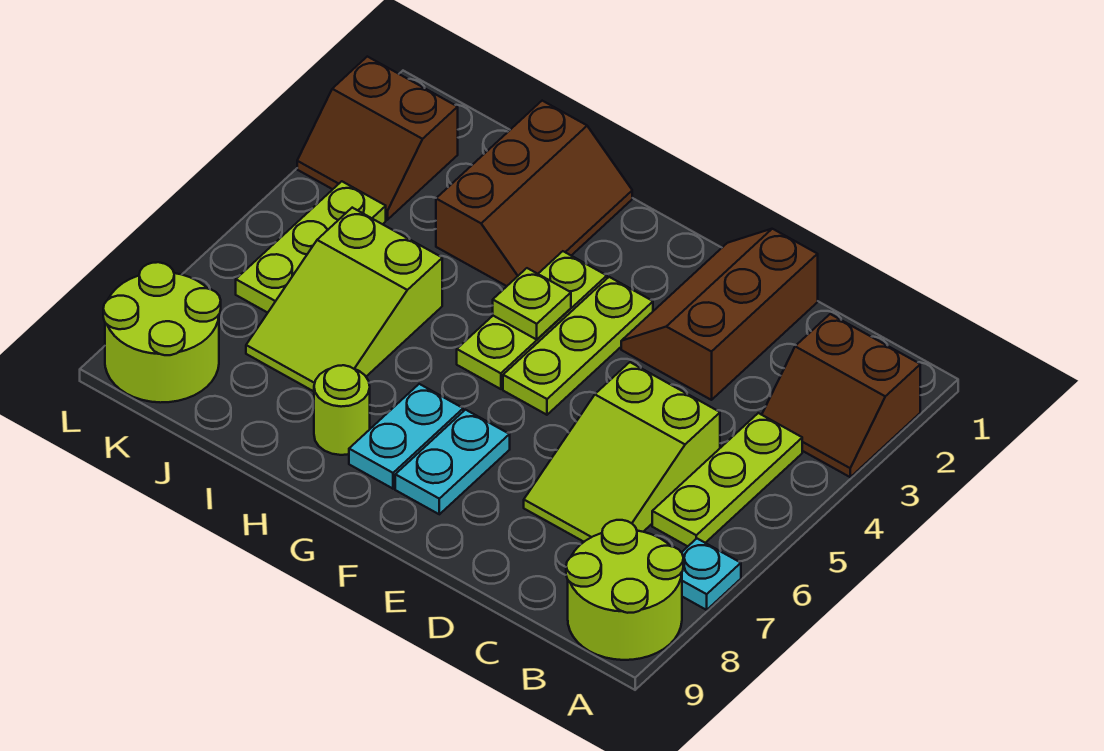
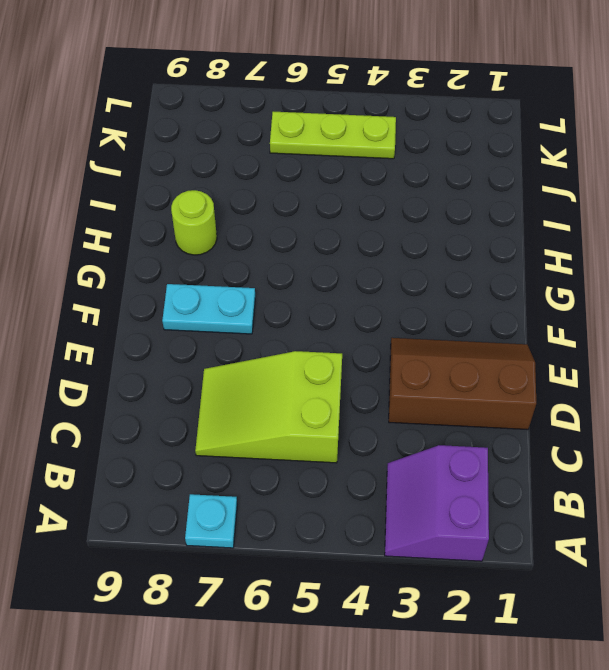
purple slope A2:B3 level 1 top 2 -> brown slope A2:B3 level 1 top 2
none -> lime round brick A8:B9 level 1
none -> lime plate B4:B6 level 1
none -> lime plate F3:F5 level 1

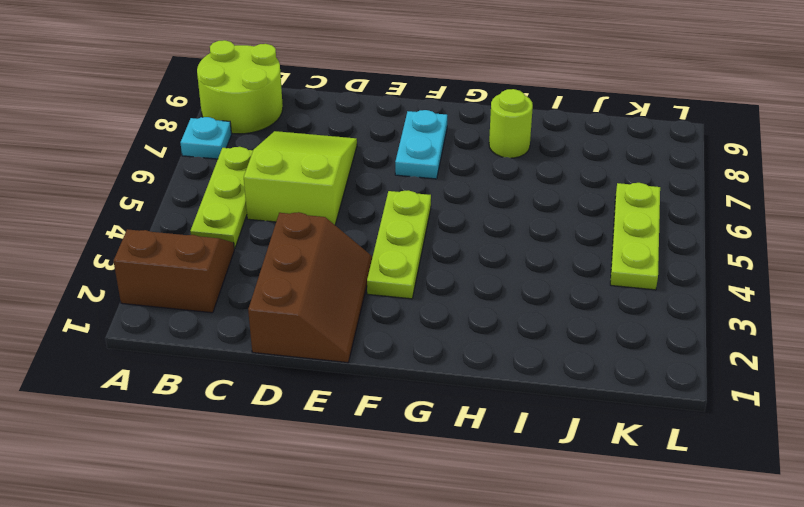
none -> lime plate G3:G5 level 1
none -> cyan plate G7:G8 level 1
none -> brown slope H1:I3 level 1 top I

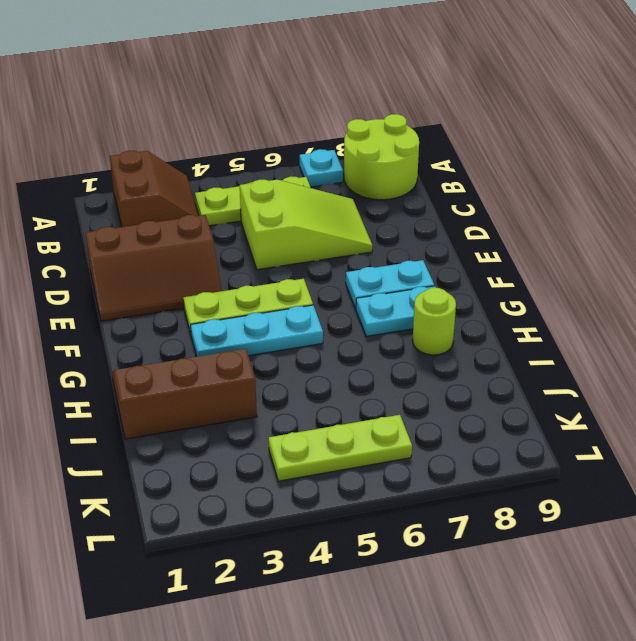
cyan plate G3:G5 level 1 -> lime plate G3:G5 level 1
none -> lime slope I5:J7 level 1 top 5
none -> brown slope K2:L3 level 1 top 2
none -> lime round brick K8:L9 level 1

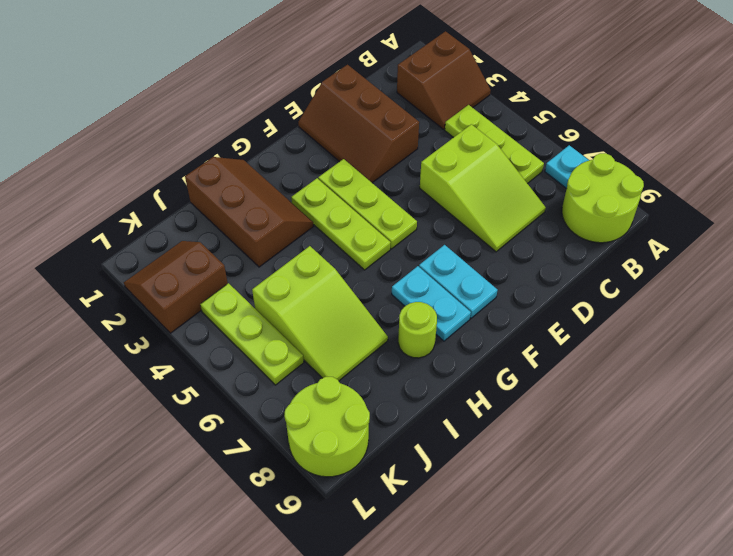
brown slope K2:L3 level 1 top 3 -> brown slope K2:L3 level 1 top 2
none -> lime plate G4 level 2

